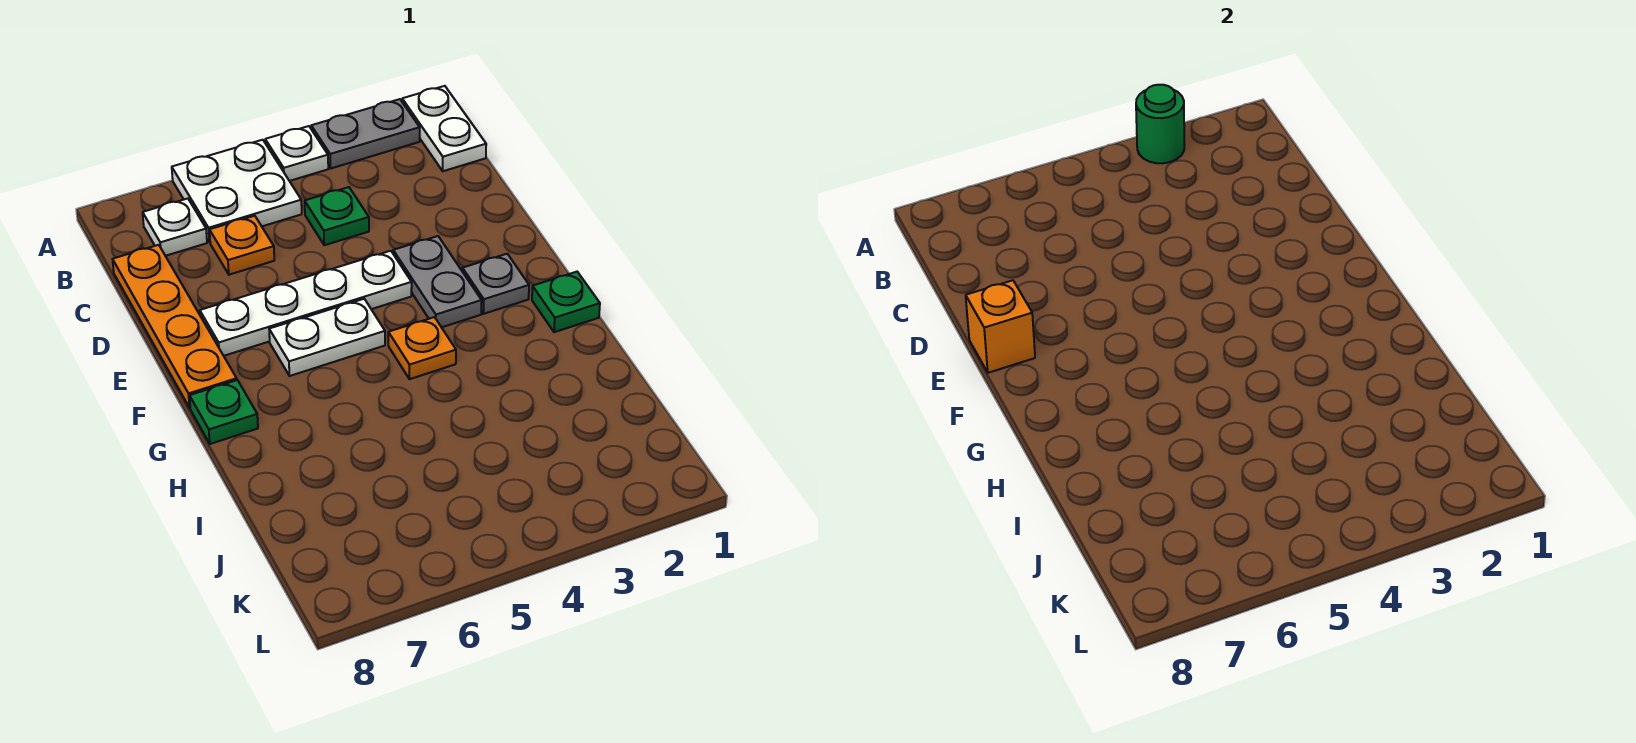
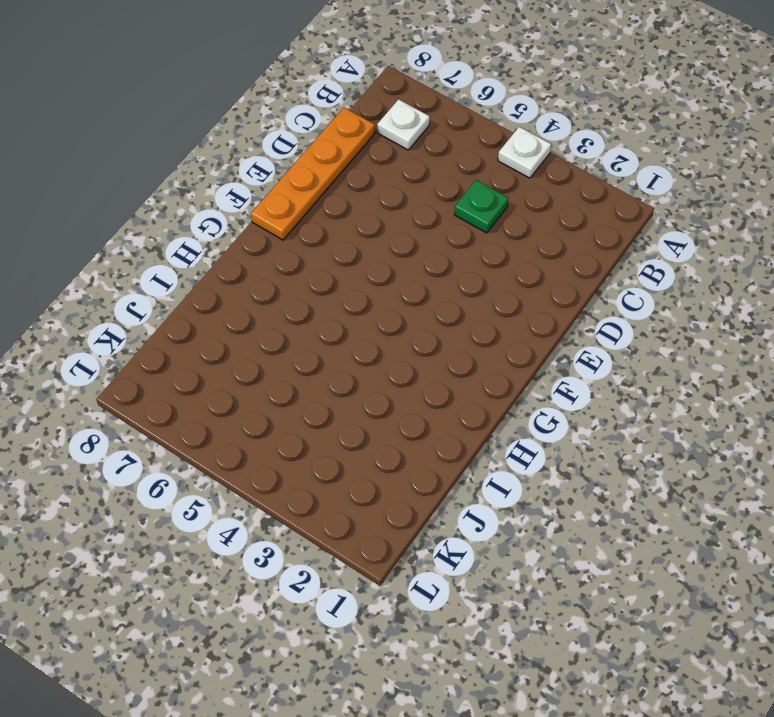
none -> white plate A1:B1 level 1
none -> grey plate A2:A3 level 1
none -> white plate A5:B6 level 1

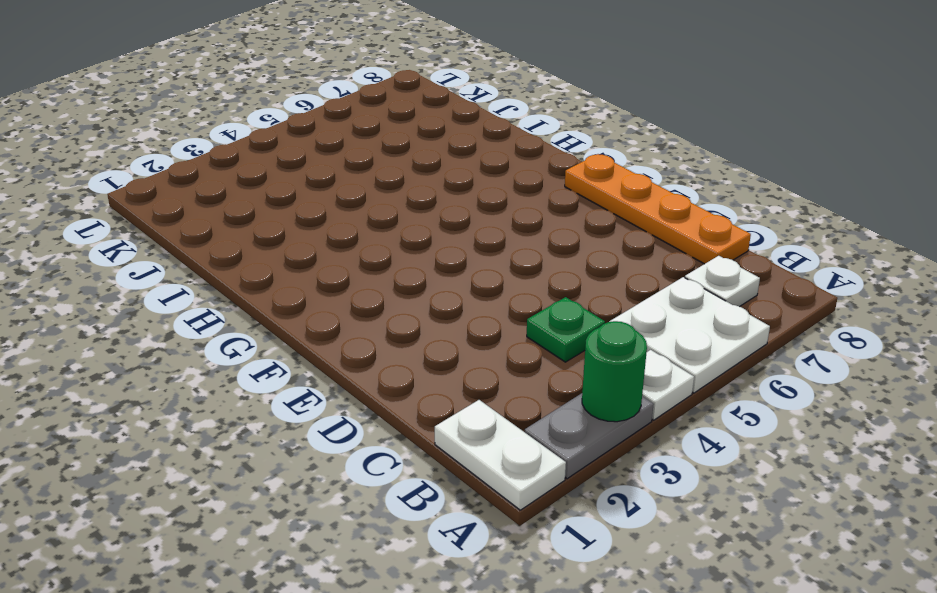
none -> orange plate C6 level 1
none -> grey plate E3:F3 level 1
none -> white plate E4:E7 level 1

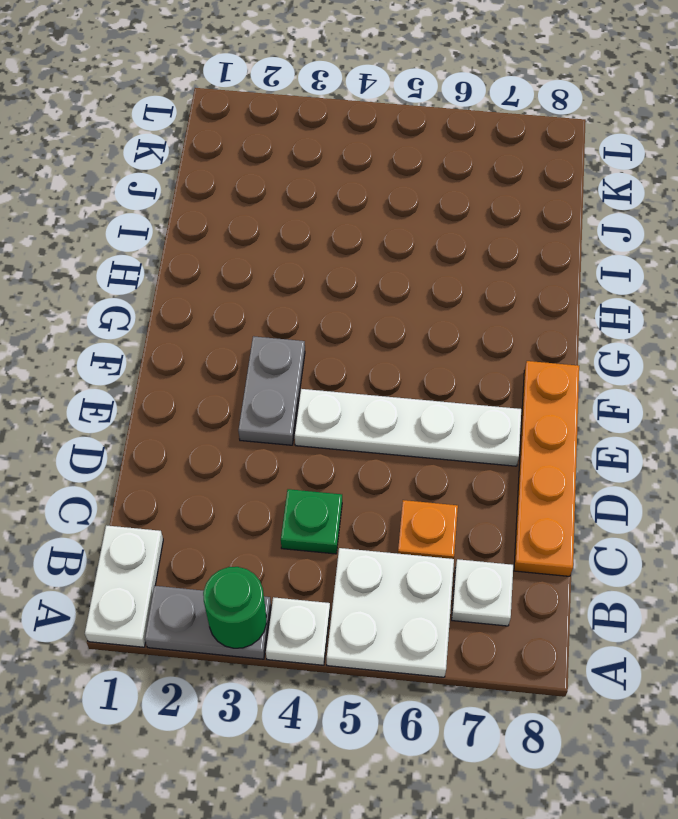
none -> grey plate F2 level 1
none -> white plate F5:F6 level 1
none -> green plate G1 level 1

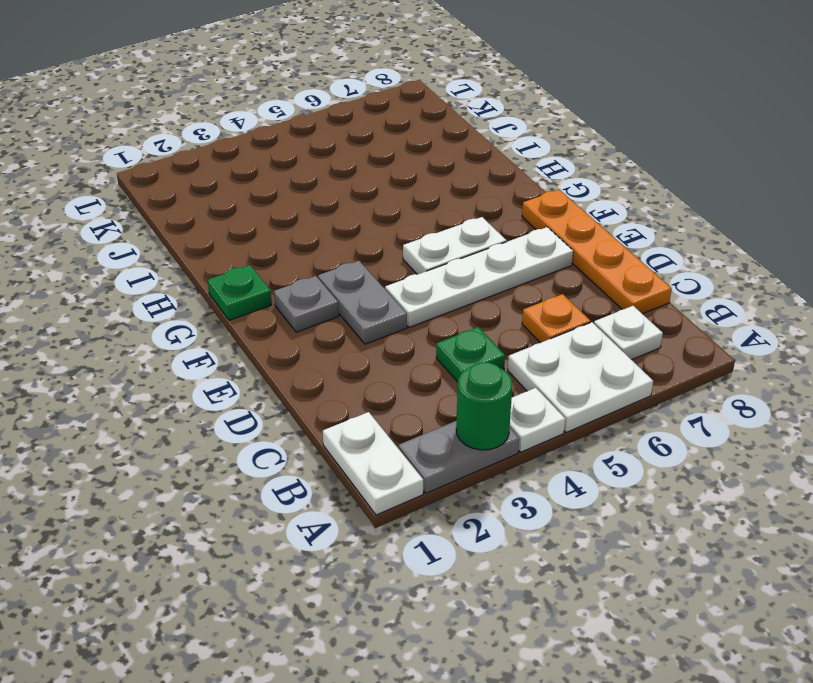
none -> orange plate G4 level 1
none -> green plate G8 level 1
none -> orange brick E8 level 2

